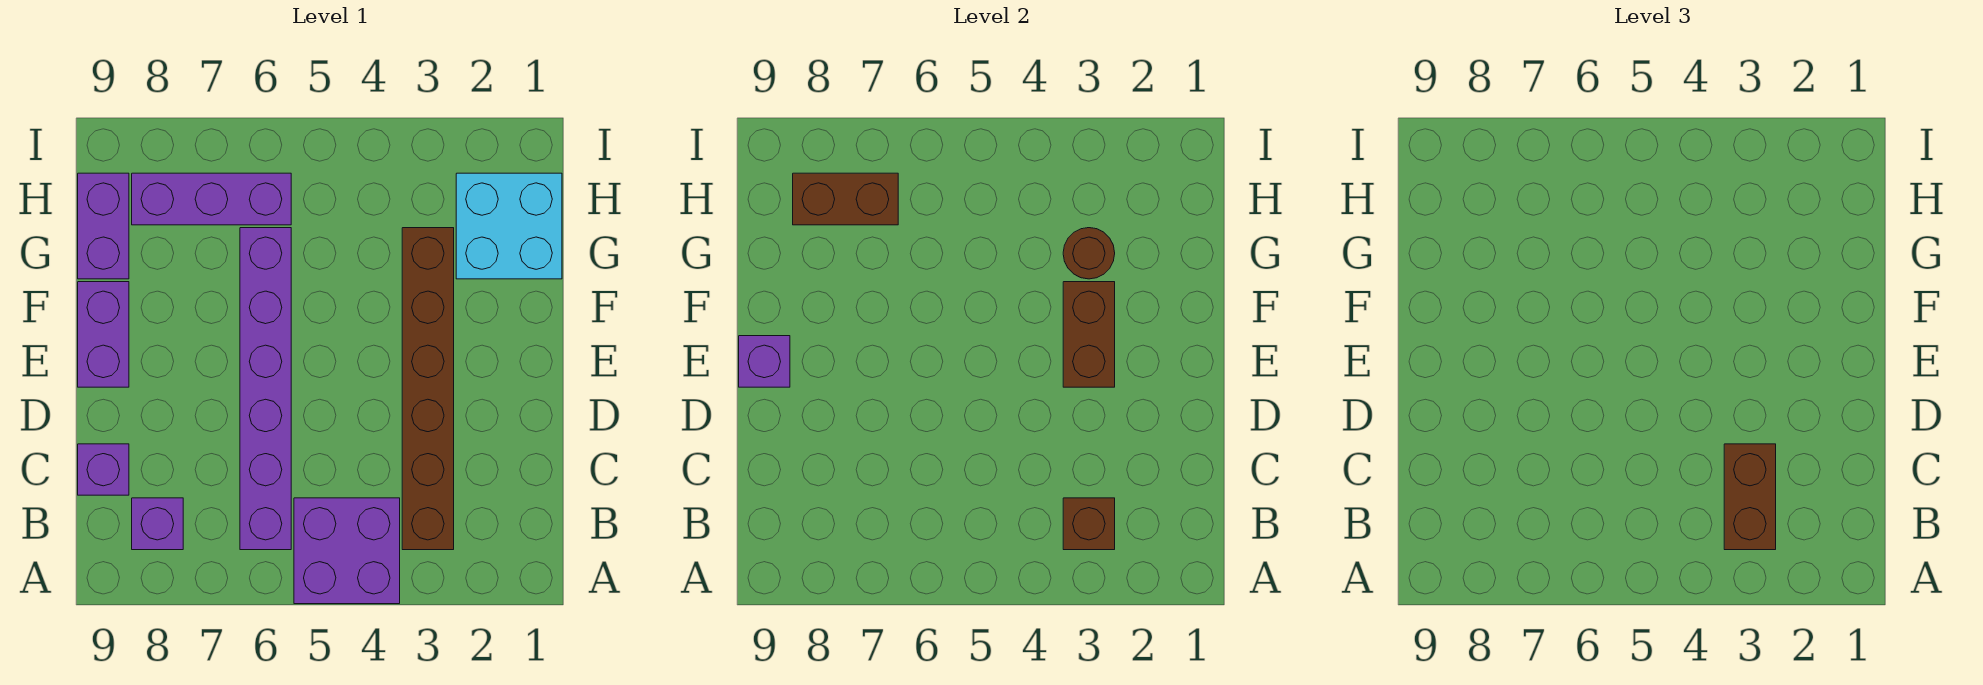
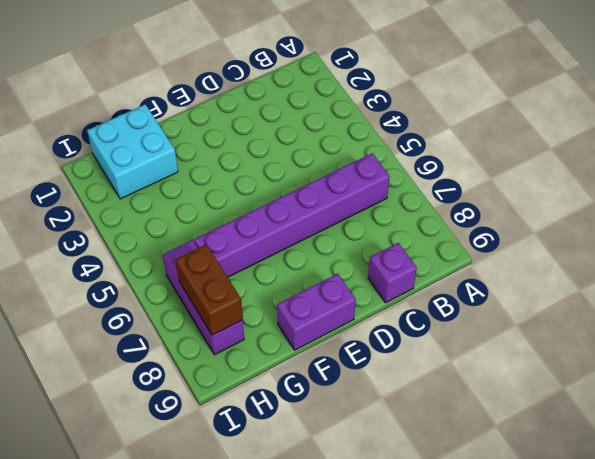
none -> purple brick A4:B5 level 1
none -> brown brick B3:G3 level 1
none -> purple brick B8 level 1

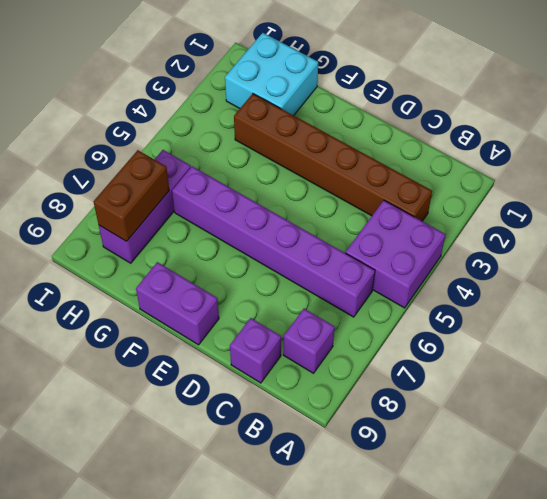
none -> purple brick G9:H9 level 1
none -> brown brick B3 level 2
none -> brown brick E3:F3 level 2

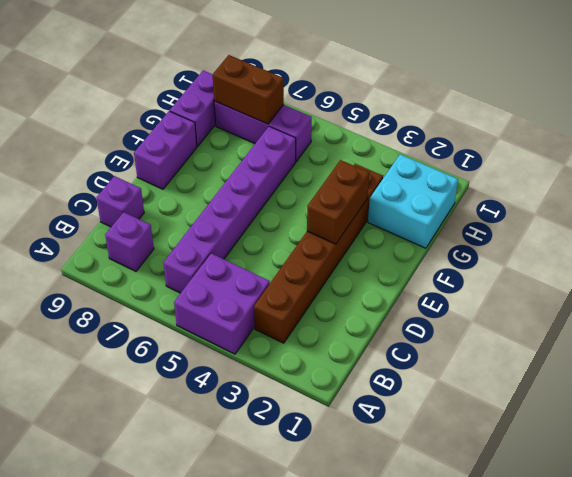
none -> brown brick B3 level 2
none -> purple brick E9 level 2
none -> brown round brick G3 level 2

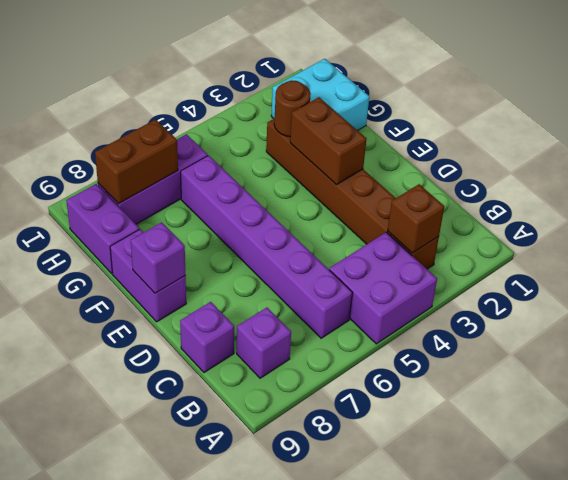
none -> brown brick B3:C3 level 3

